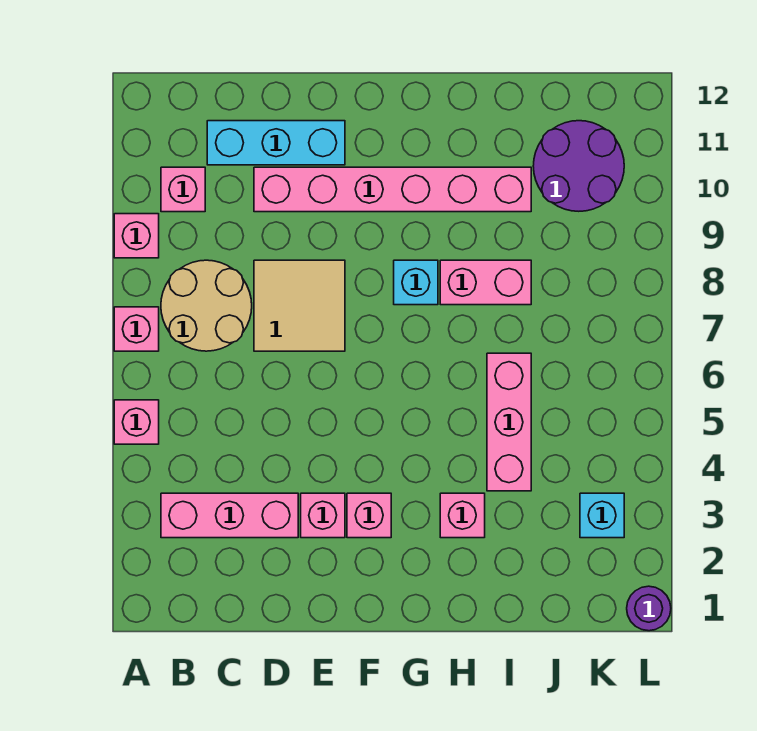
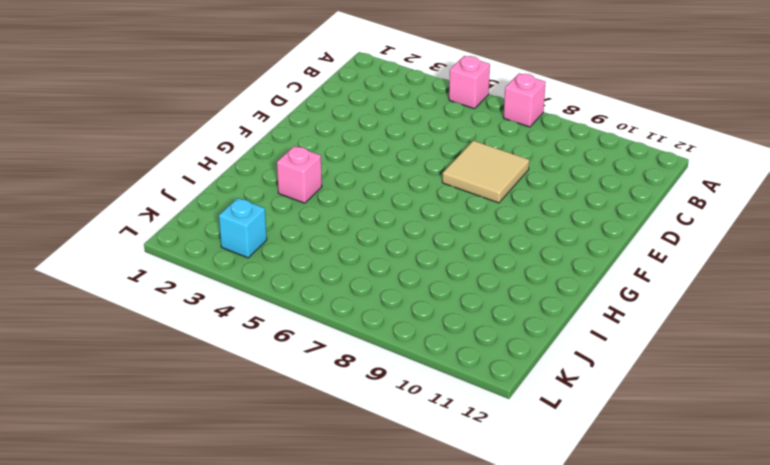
none -> pink brick A9 level 1
none -> pink brick B3:D3 level 1
none -> tan round brick B7:C8 level 1

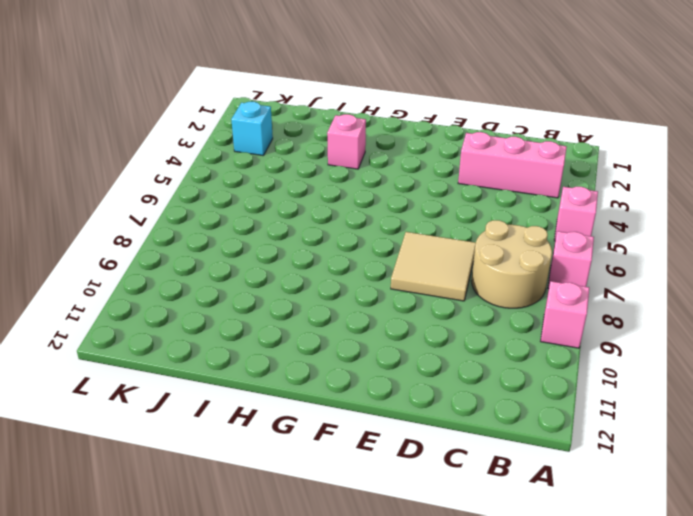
none -> pink brick B10 level 1
none -> cyan brick C11:E11 level 1
none -> pink brick D10:I10 level 1

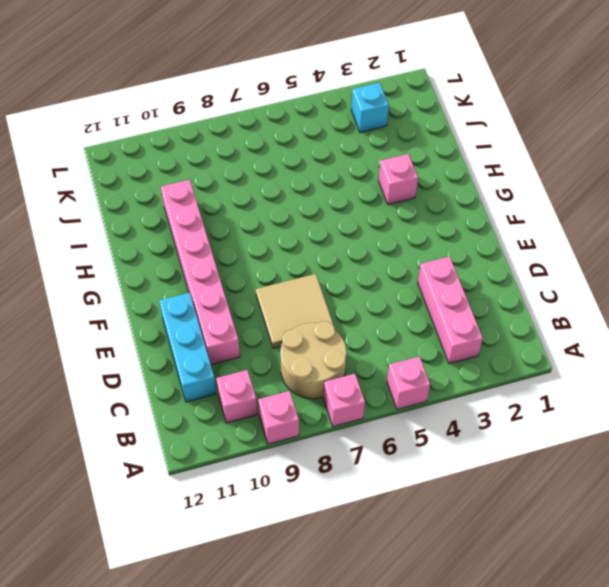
none -> pink brick E3 level 1
none -> pink brick F3 level 1
none -> cyan brick G8 level 1

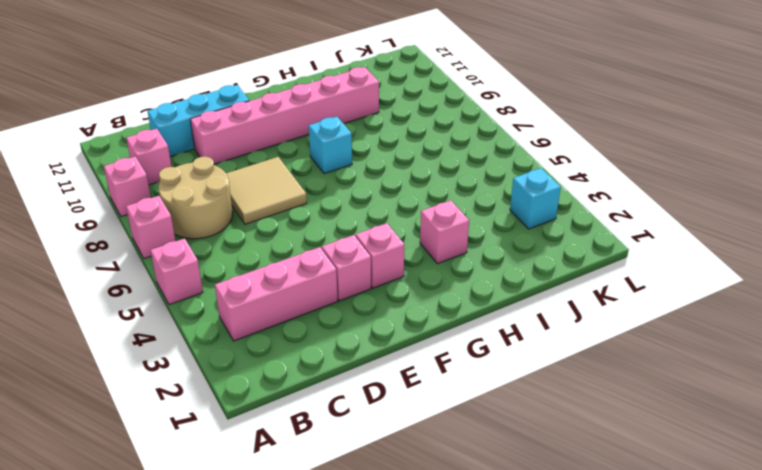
none -> pink brick H8:I8 level 1
none -> pink brick I4:I6 level 1
none -> purple round brick J10:K11 level 1

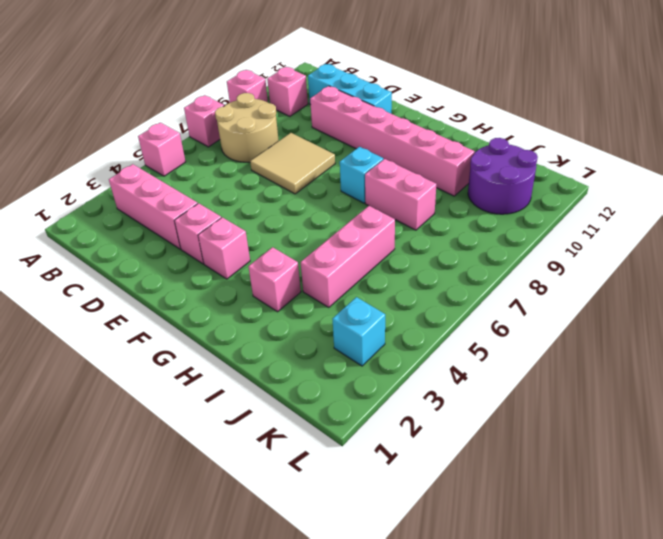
none -> purple round brick L1 level 1

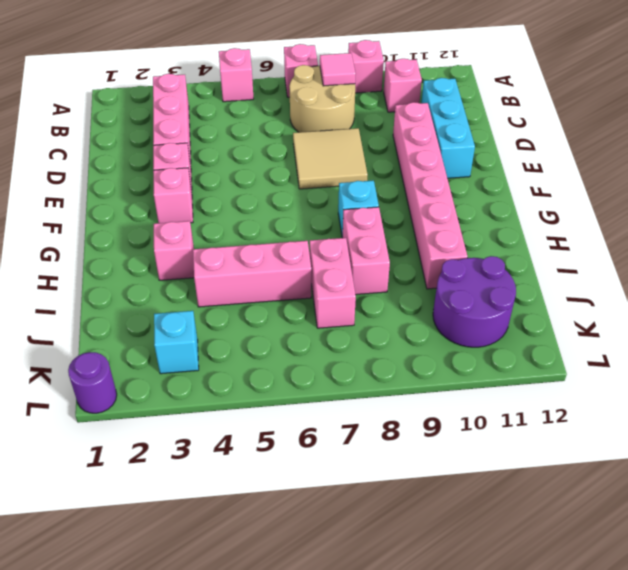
pink tile B8 level 2 -> none
pink brick I7:J7 level 1 -> none

